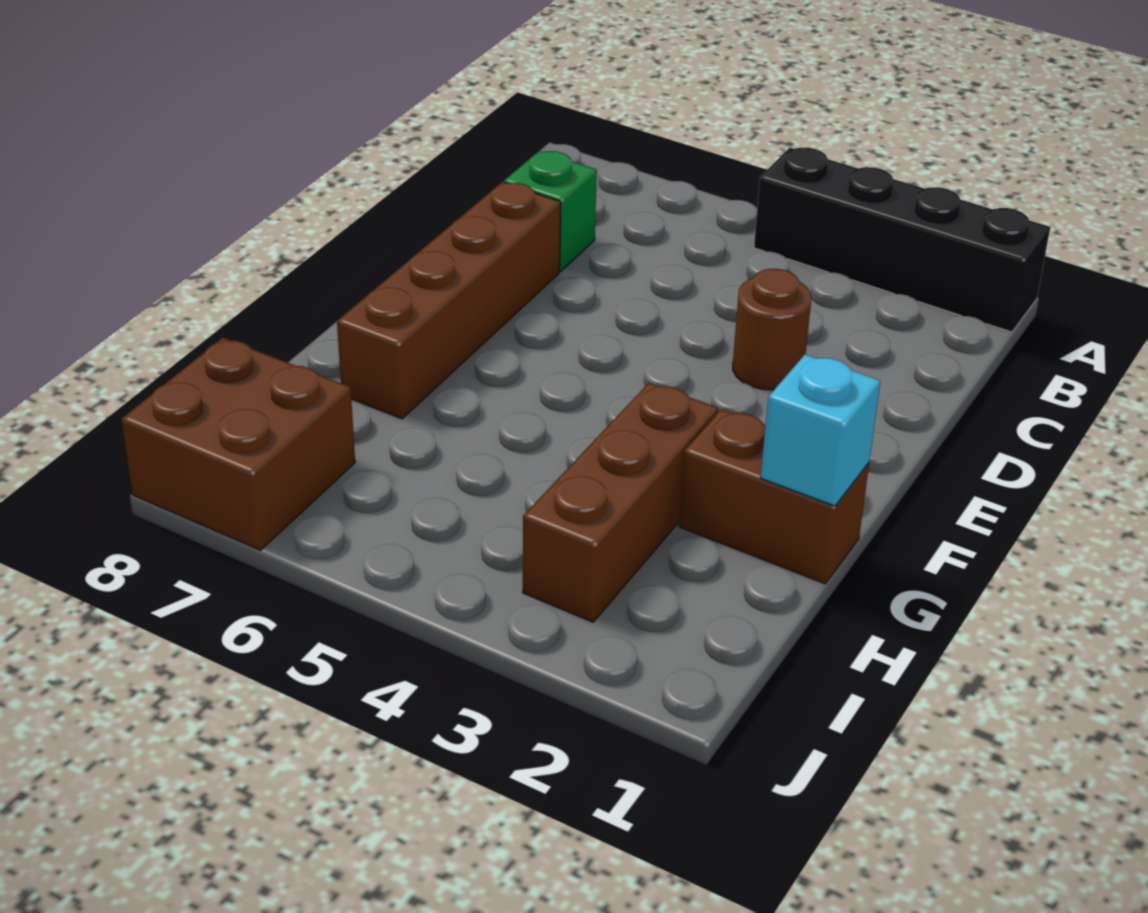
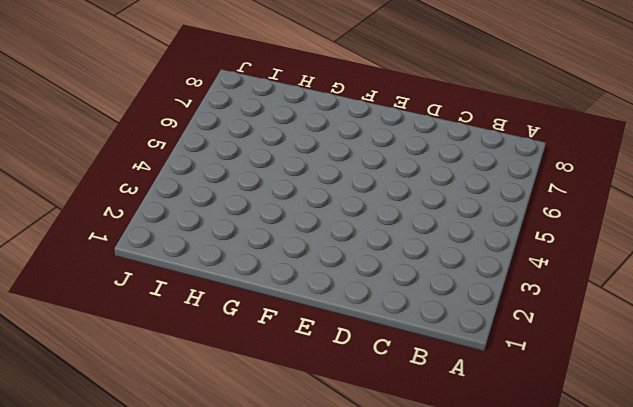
none -> black brick A1:A4 level 1
none -> green brick C7 level 1

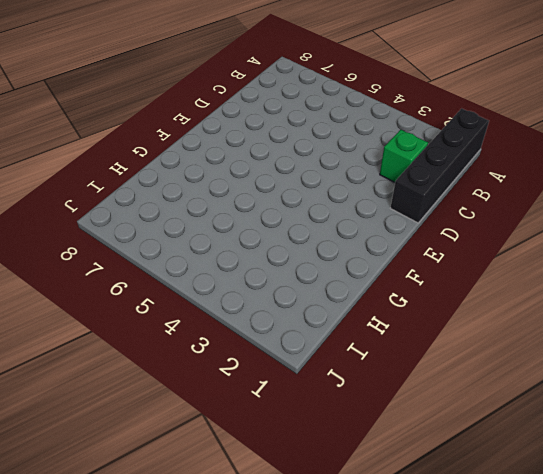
black brick A1:D1 level 1 -> black brick A1:A4 level 1
green brick C2 level 1 -> green brick C7 level 1
none -> brown round brick D3 level 1
none -> brown brick D7:G7 level 1

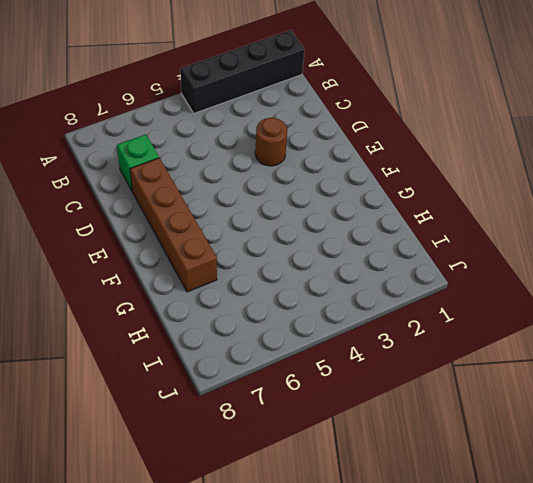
none -> brown brick G1:G2 level 1
none -> brown brick G3:I3 level 1

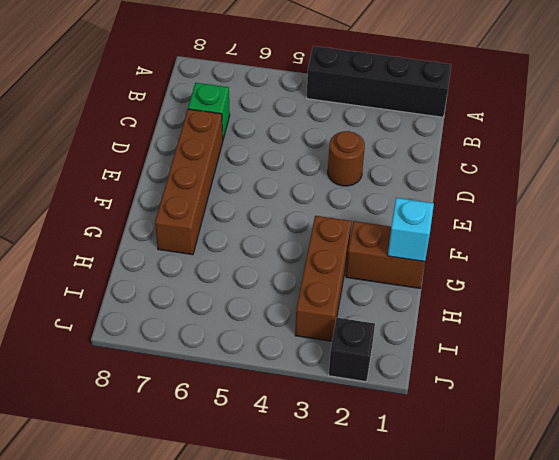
black brick J2 level 1 -> none
none -> brown brick I7:J8 level 1

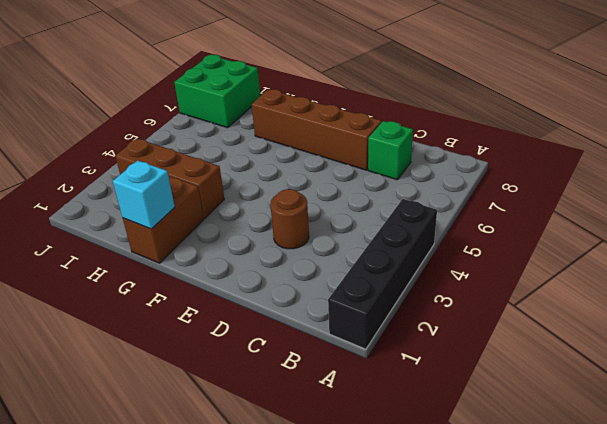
green brick I7:J8 level 1 -> brown brick I7:J8 level 1

